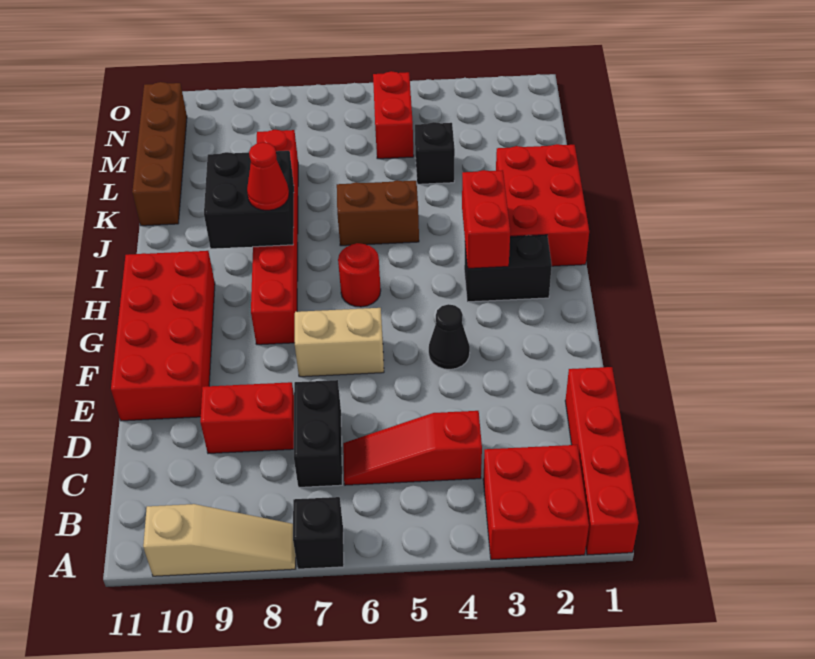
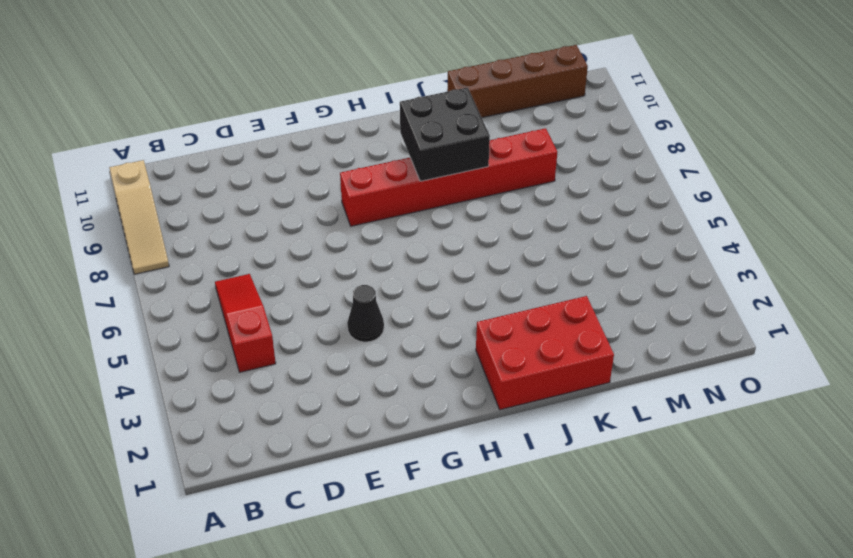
none -> red brick A1:D1 level 1
none -> red brick A2:B3 level 1
none -> black brick A7 level 1

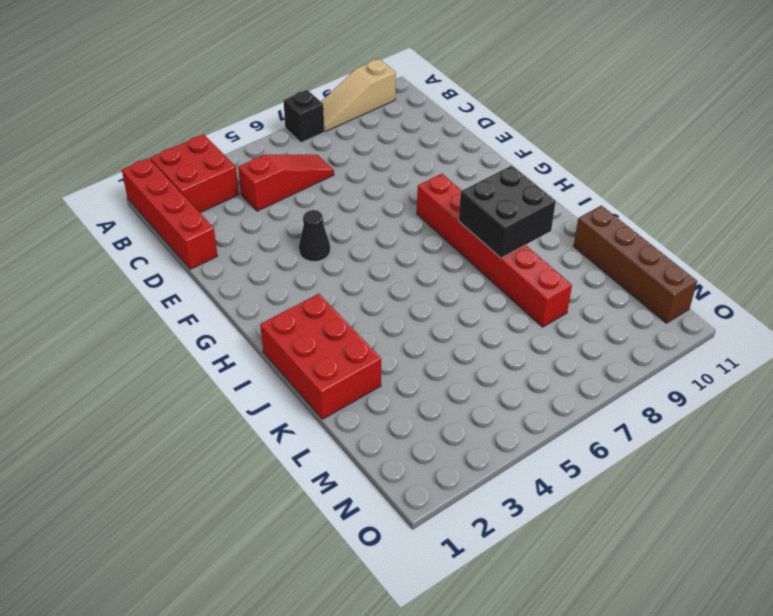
none -> black brick C7:D7 level 1
none -> red brick D8:D9 level 1
none -> red brick E10:H11 level 1

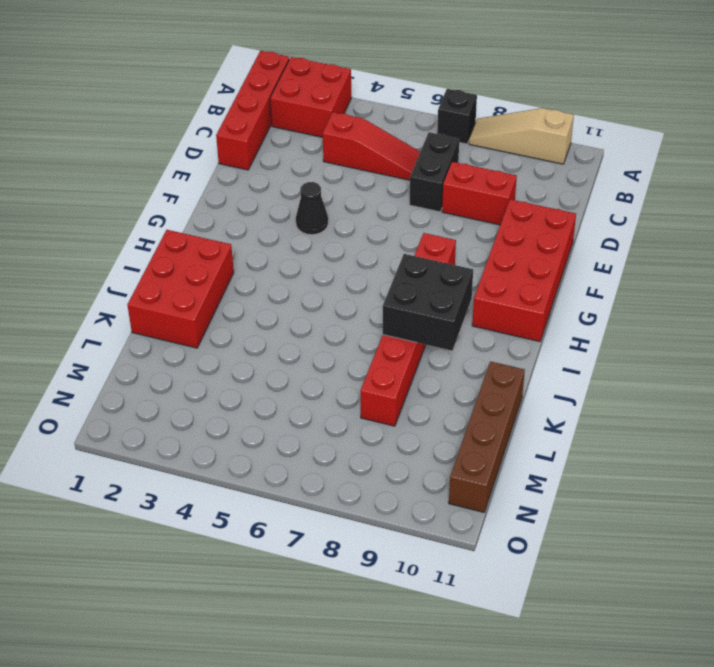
none -> tan brick F6:F7 level 1
none -> black brick H2:H3 level 1
none -> red round brick H6 level 1

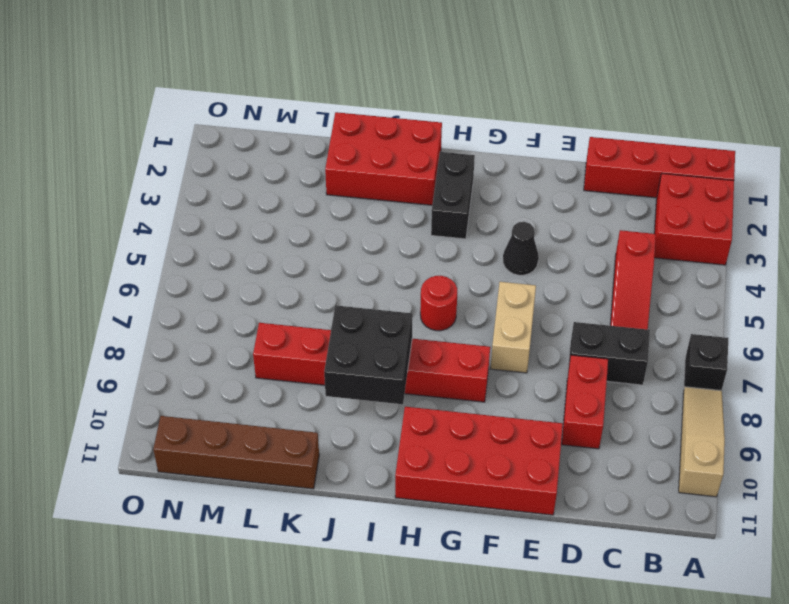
none -> brown brick J5:J6 level 1
none -> black brick L4 level 1
none -> red brick M5:N5 level 1

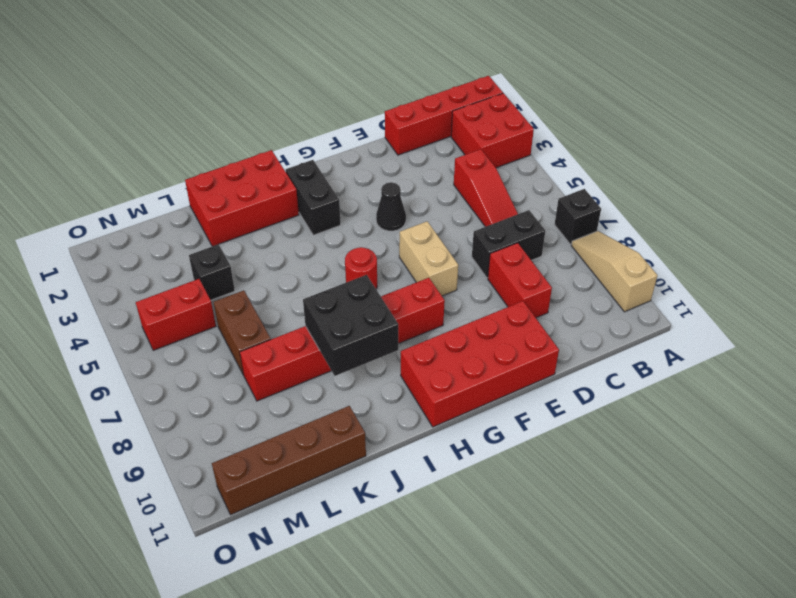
brown brick L6:L7 level 1 -> brown brick J5:J6 level 1
none -> red brick H3:I3 level 2
none -> red cone I8 level 3

